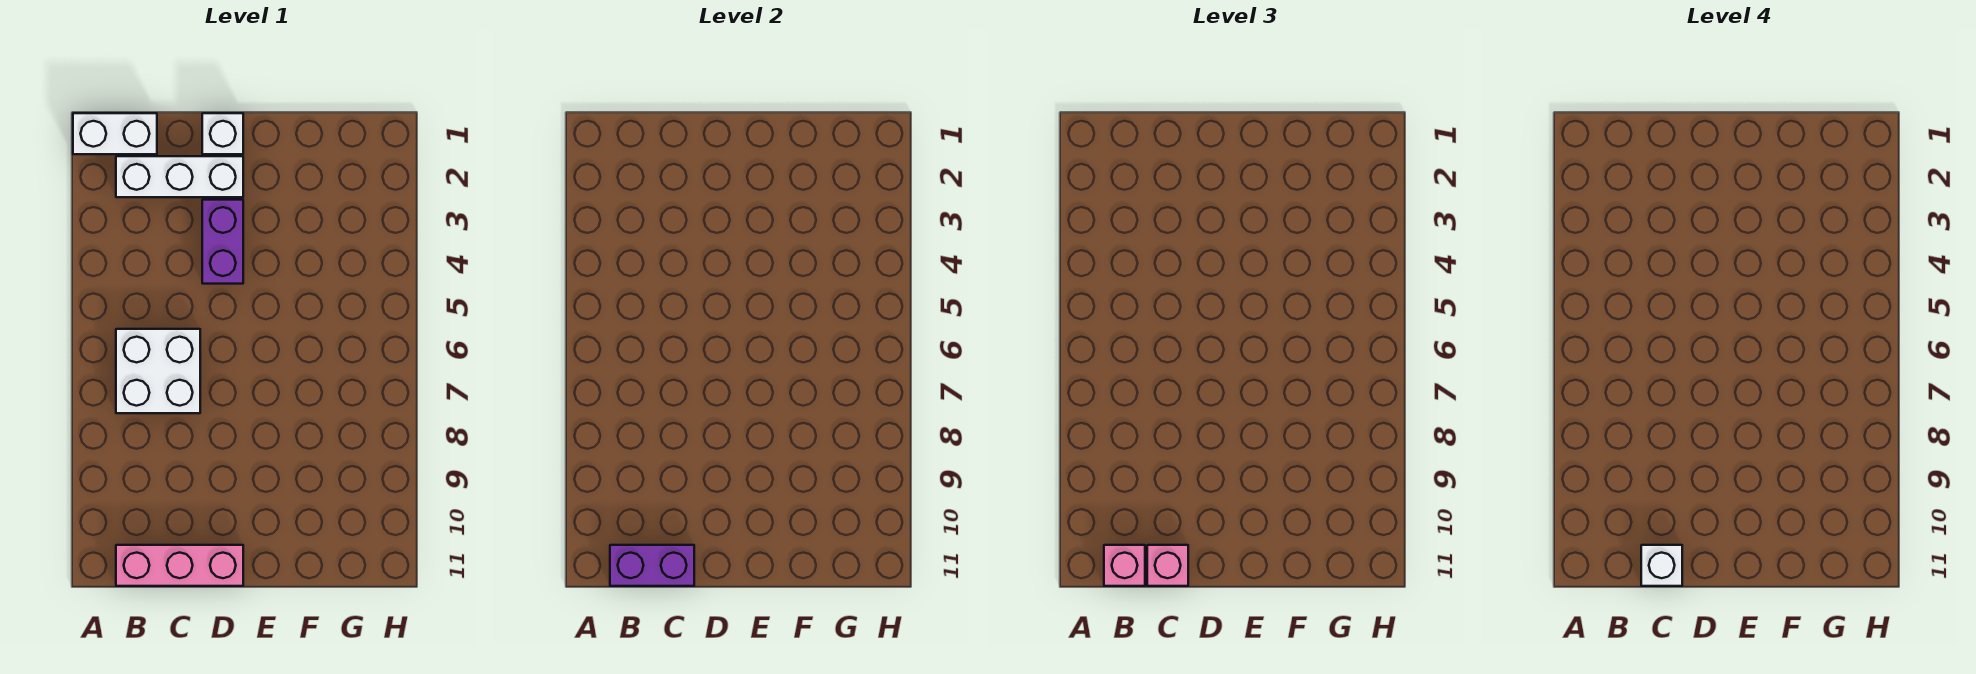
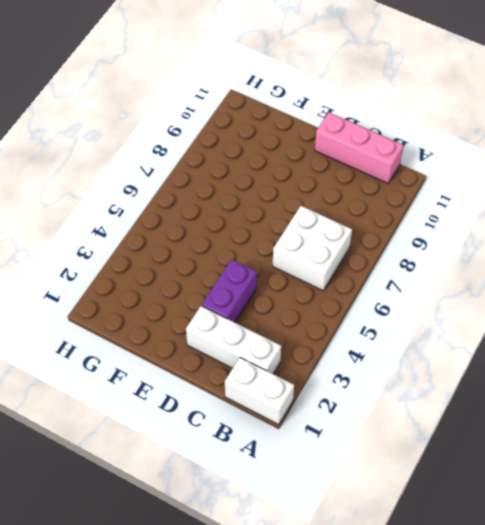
none -> white brick D1 level 1
none -> purple brick B11:C11 level 2

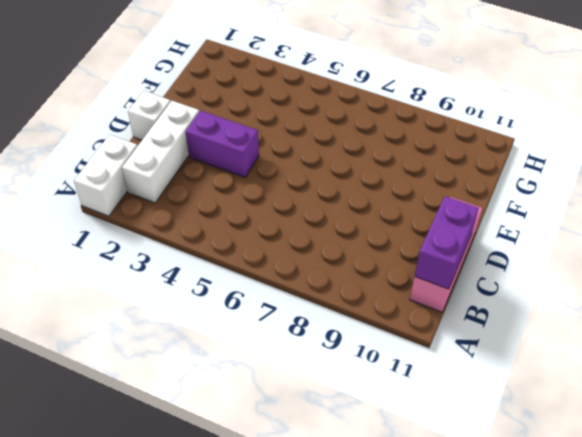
none -> white brick B6:C7 level 1
none -> pink brick B11 level 3

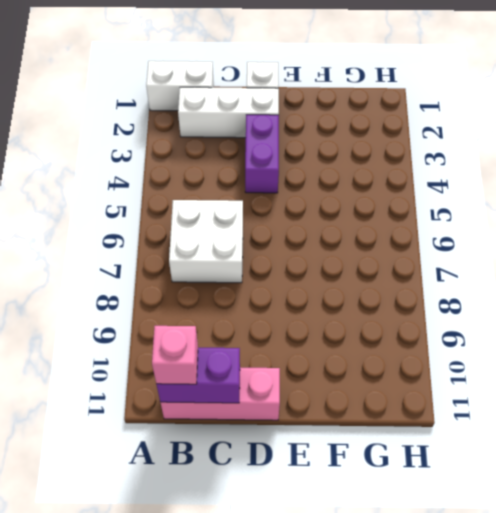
none -> pink brick C11 level 3
none -> white brick C11 level 4

